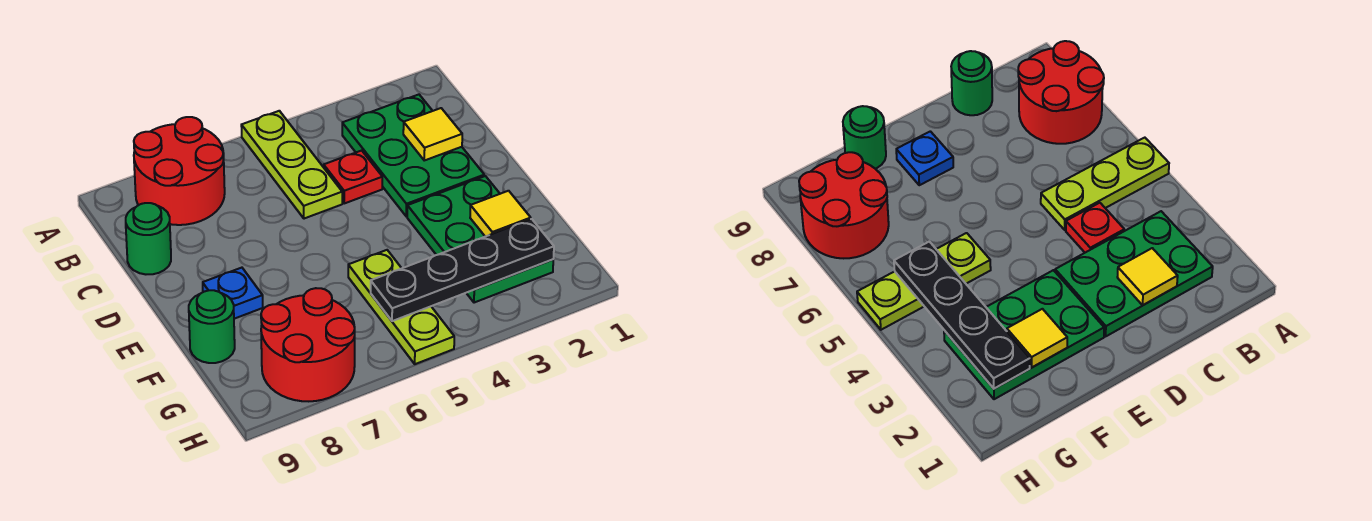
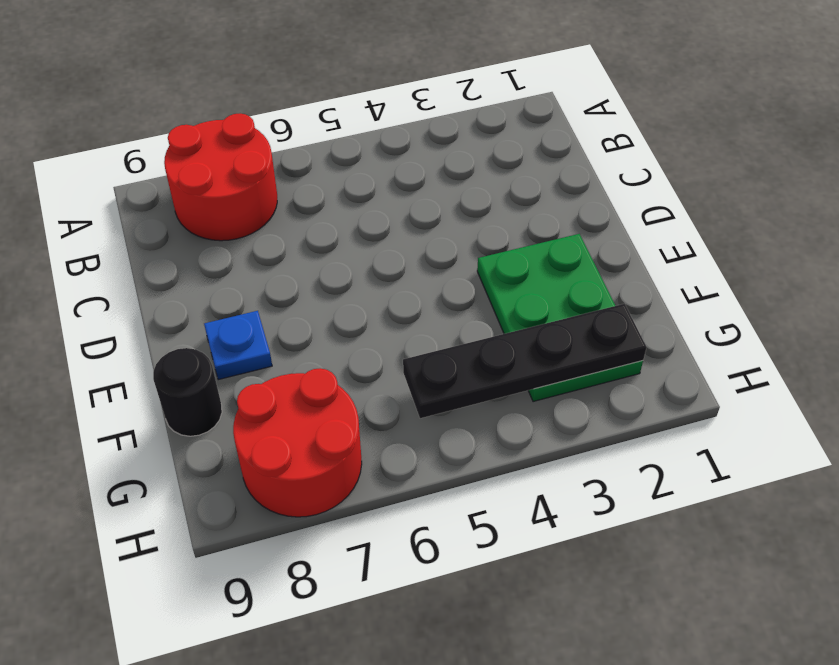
black round brick F9 level 1 -> green round brick F9 level 1
none -> lime plate A5:C5 level 1
none -> green plate B2:D3 level 1
none -> red plate C4 level 1

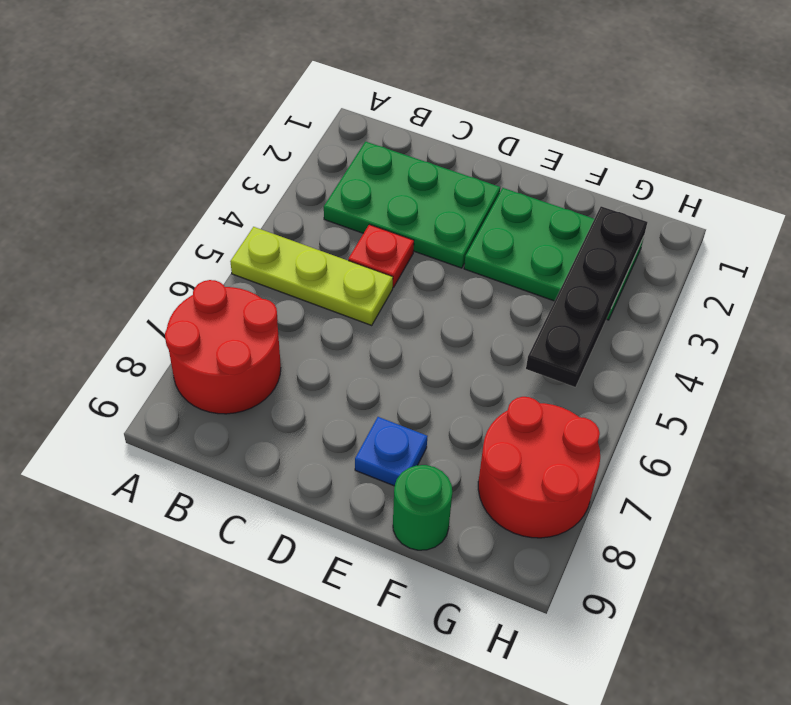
none -> green round brick C9 level 1
none -> lime plate F5:H5 level 1
none -> yellow tile C2 level 2

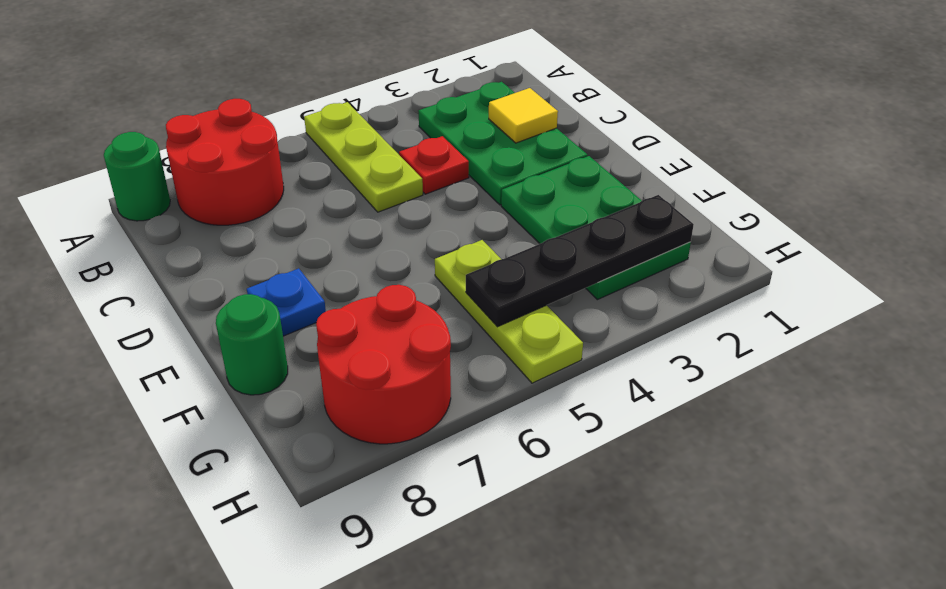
green round brick A9 level 1 -> green round brick C9 level 1
none -> yellow tile F2 level 2

